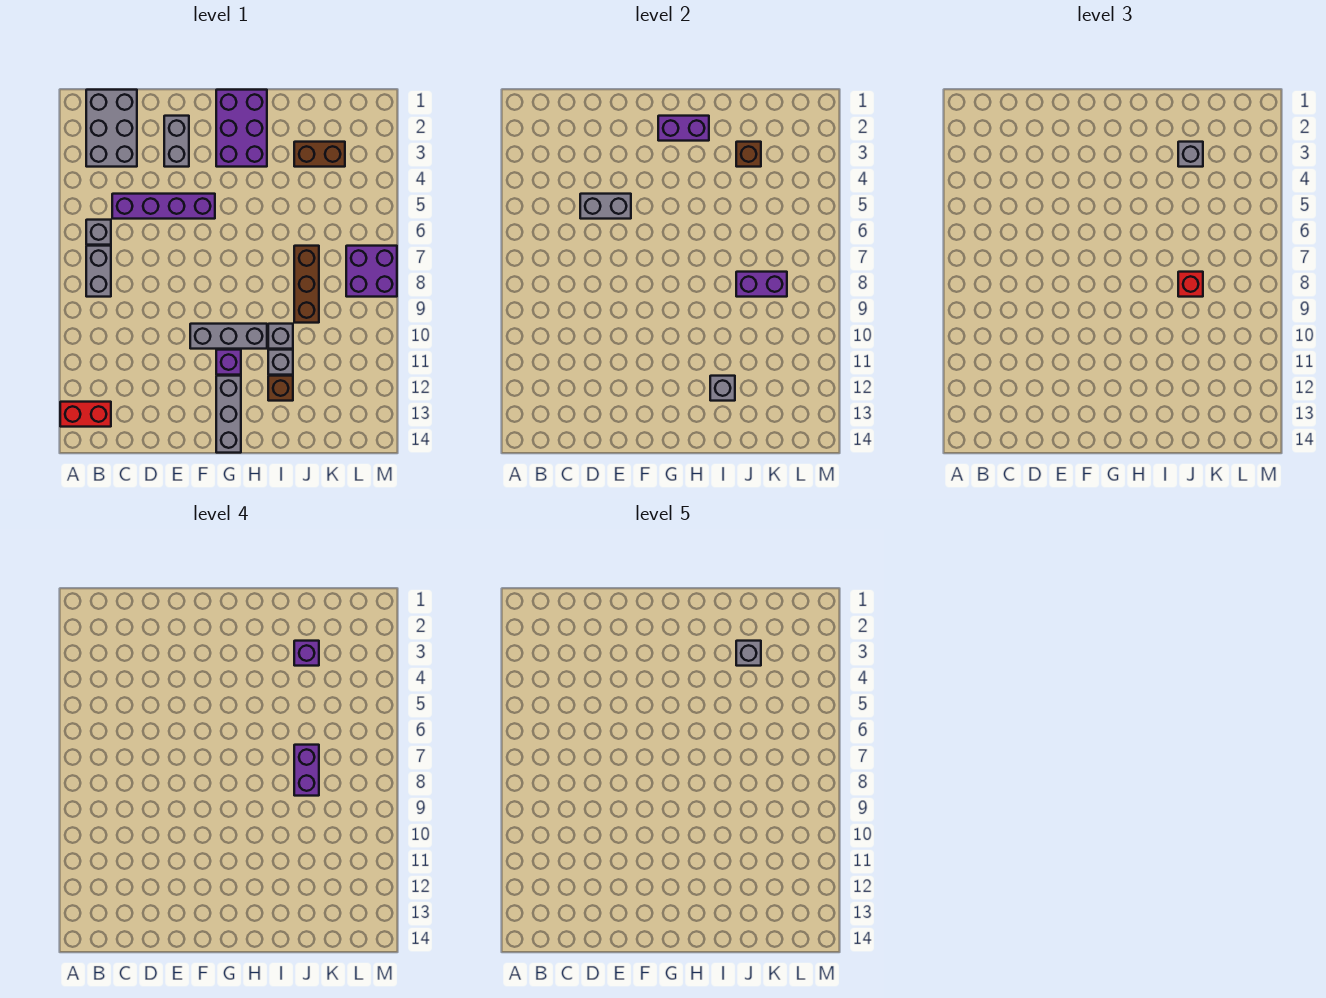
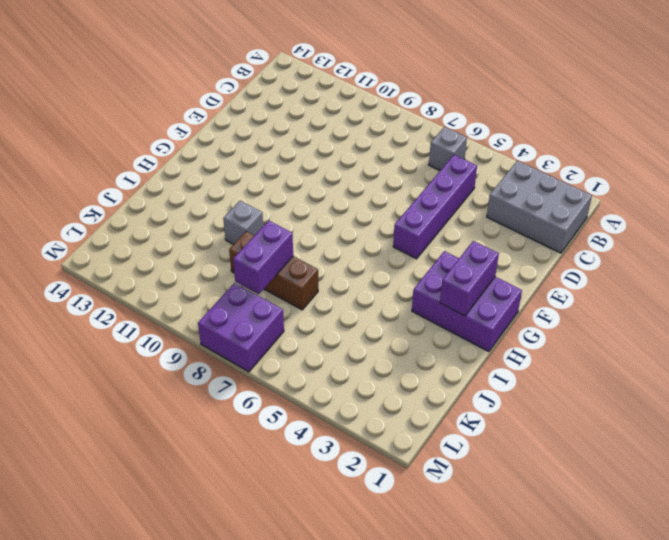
none -> red brick A13:B13 level 1
none -> grey brick B7:B8 level 1
none -> grey brick E2:E3 level 1

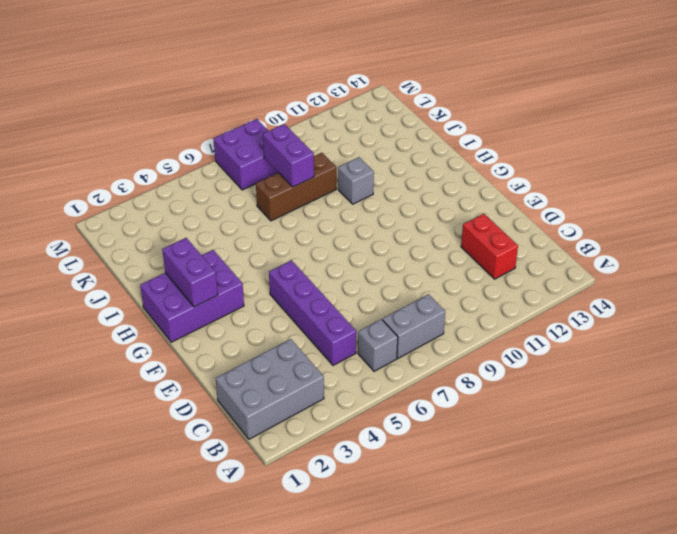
red brick C12:D12 level 1 -> red brick A13:B13 level 1
none -> grey brick E2:E3 level 1
none -> grey brick F10:H10 level 1
none -> purple brick G11 level 1

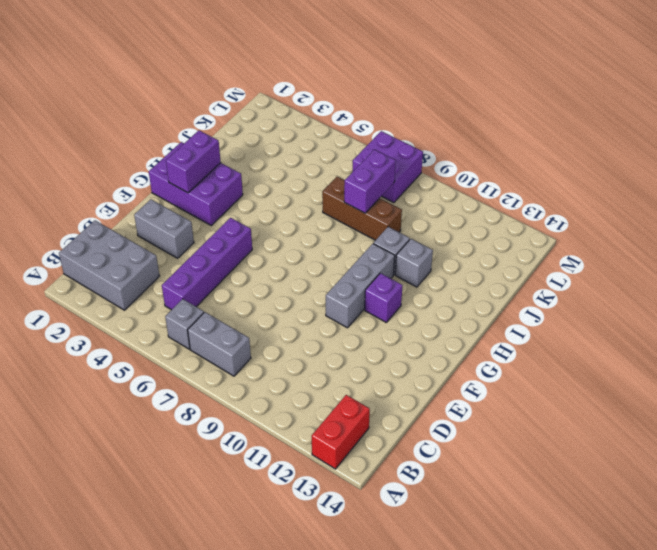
none -> grey brick G12:G14 level 1
none -> brown brick I12 level 1
none -> brown brick J3:K3 level 1

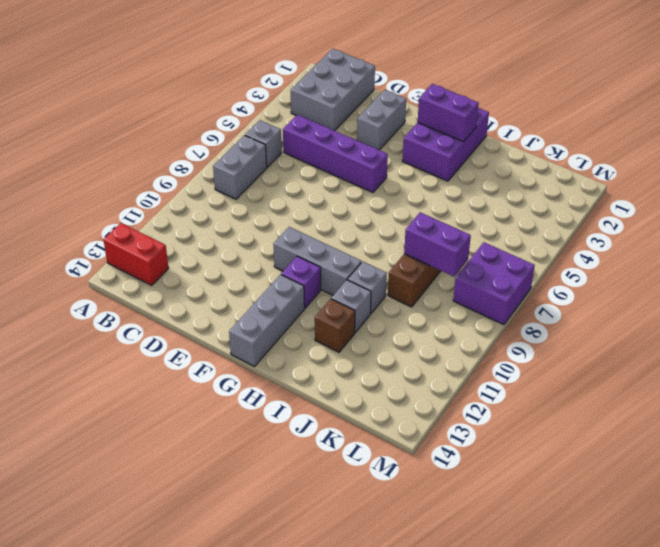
none -> brown brick J3:K3 level 1
none -> grey brick D5:E5 level 2
none -> grey brick I12 level 2

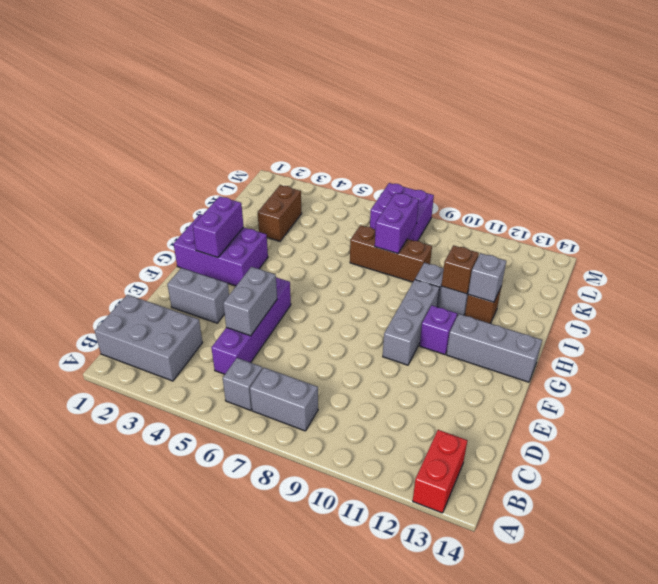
brown brick I11 level 2 -> brown brick J3 level 2
none -> grey brick J3 level 3
none -> red brick J8 level 3
none -> purple brick J3 level 4

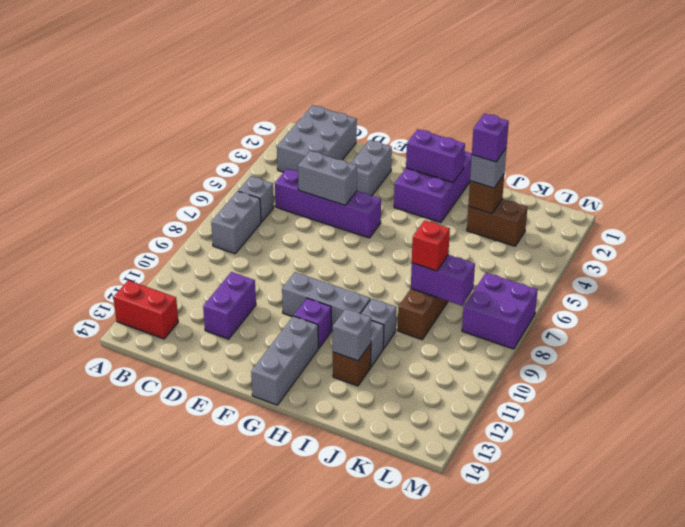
purple brick D11:D12 level 1 -> purple brick J7:J8 level 4
none -> grey brick J3 level 5

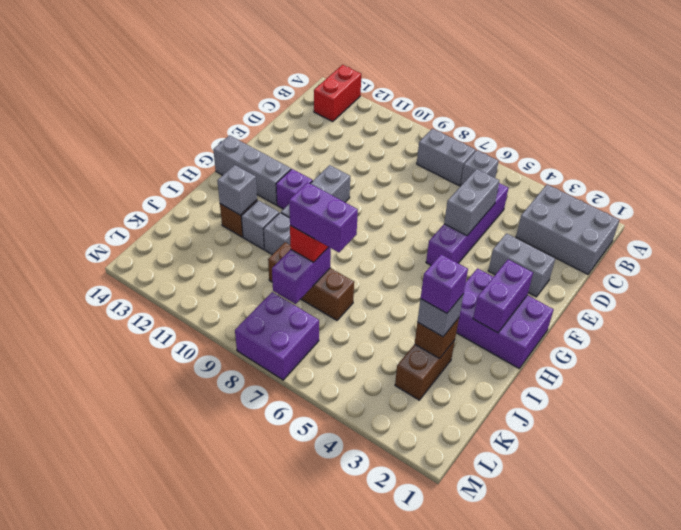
none -> grey brick J3 level 5

